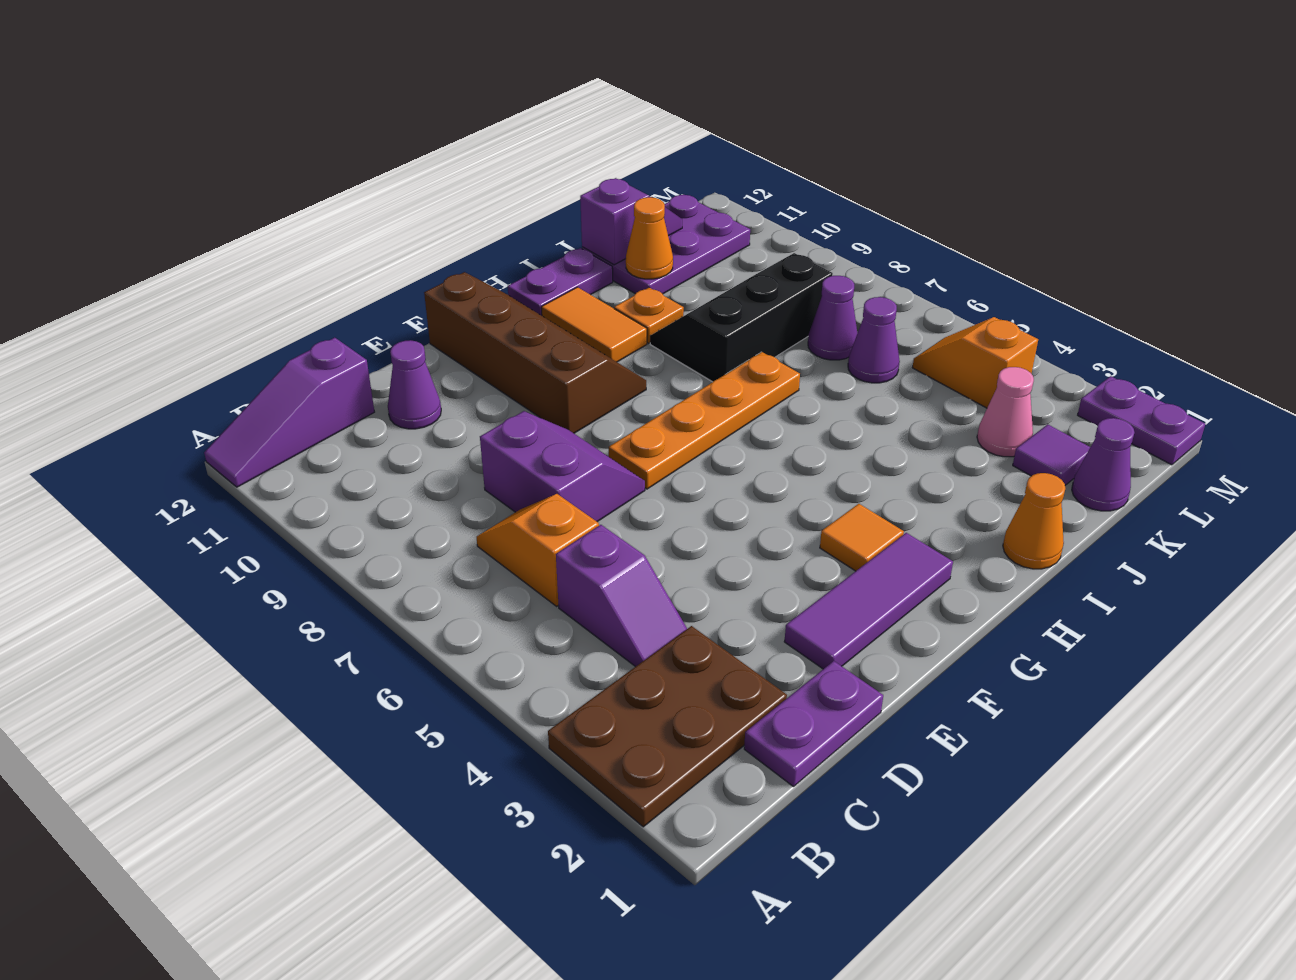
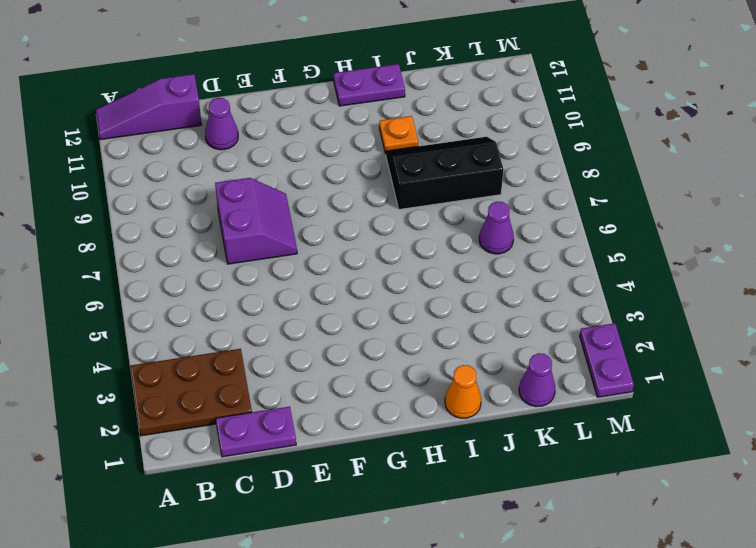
none -> purple slope C4:C5 level 1 top 5
none -> orange slope C6:C7 level 1 top 6
none -> purple tile E2:G2 level 1

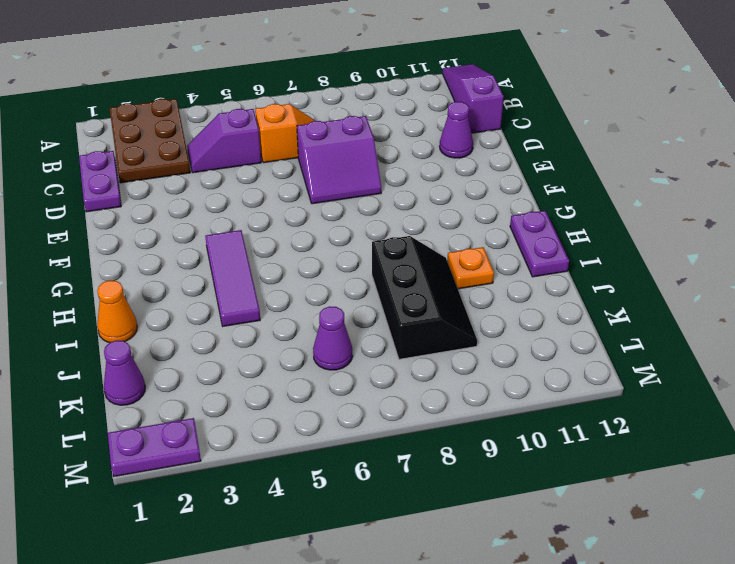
purple tile G4:I4 level 1 -> purple tile E2:G2 level 1
none -> orange plate F7:I7 level 1
none -> brown slope F9:G12 level 1 top F
none -> orange tile G3 level 1

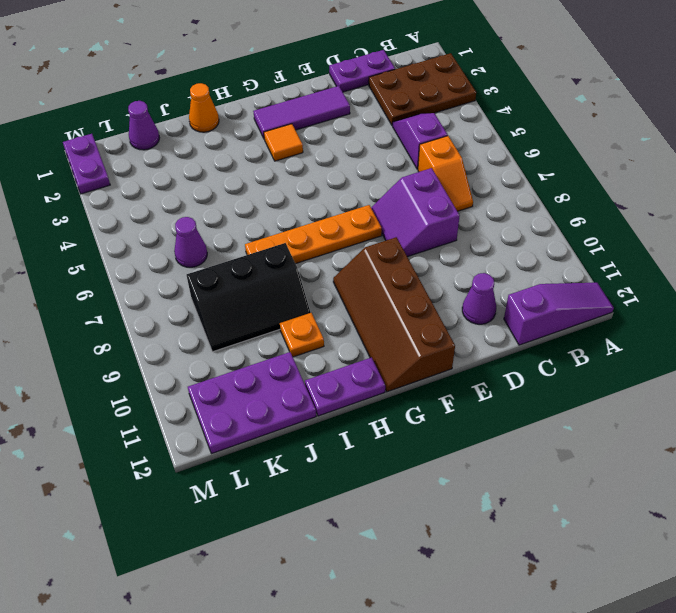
none -> orange tile H10:H11 level 1
none -> purple tile K2 level 1
none -> pink cone K3 level 1

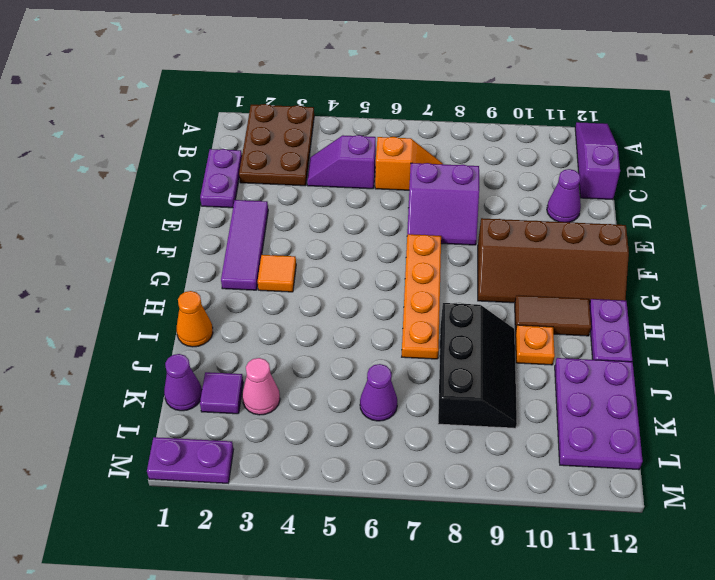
brown tile H10:H11 level 1 -> orange tile H10:H11 level 1
none -> purple cone K7 level 1
none -> orange slope L4:L5 level 1 top 4
none -> orange cone J11 level 2

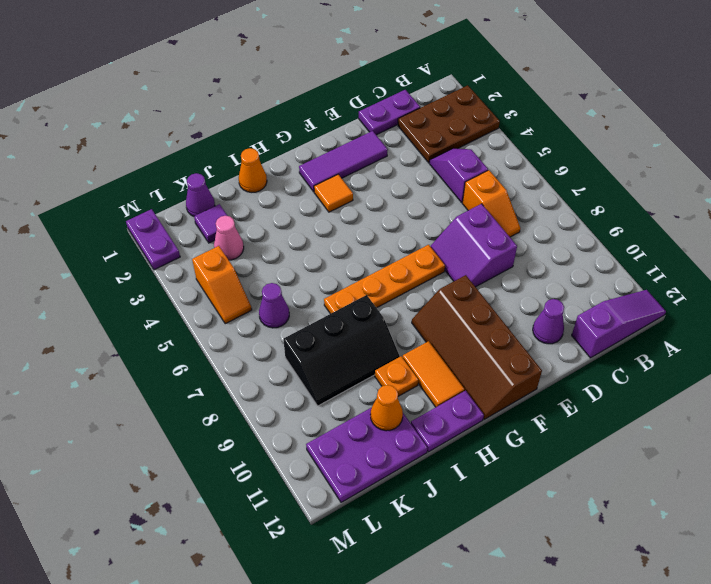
none -> purple cone K7 level 1
none -> purple slope J12:K12 level 2 top J

